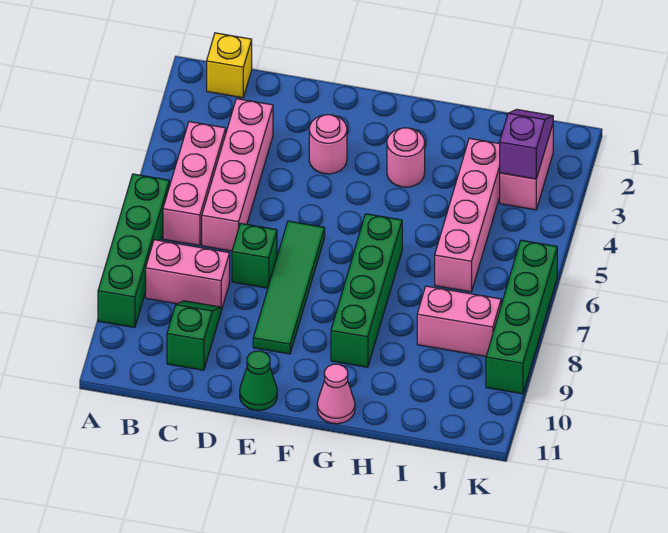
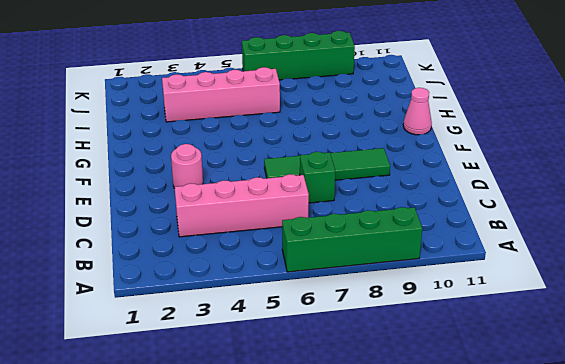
none -> yellow brick B1 level 1
none -> pink brick B4:B6 level 1
none -> pink brick B8:C8 level 1

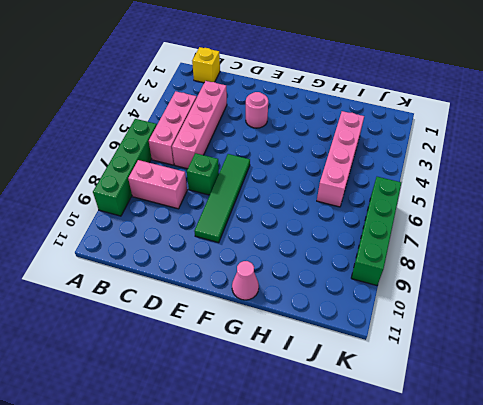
none -> green slope C9:C10 level 1 top 10
none -> green cone E11 level 1
none -> pink round brick G3 level 1

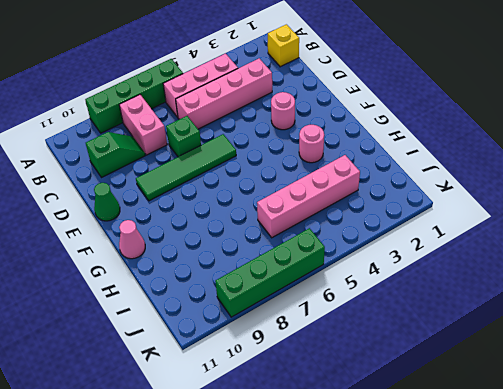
none -> green brick G6:G9 level 1
none -> pink brick I8:J8 level 1
none -> pink brick J2:J3 level 1

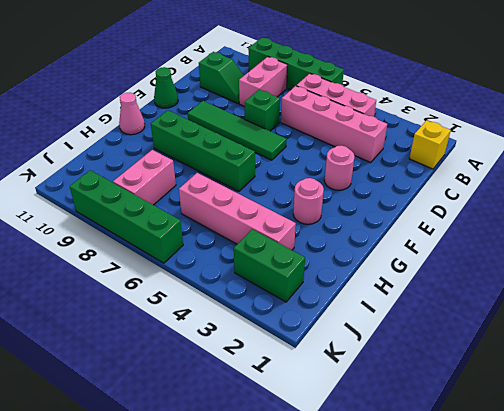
green brick J2:J3 level 1 -> pink brick J2:J3 level 1
none -> purple slope J2:J3 level 2 top 3

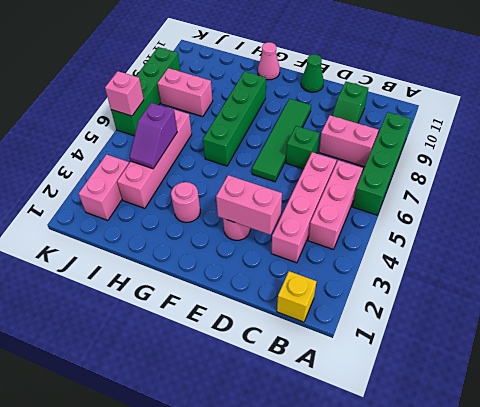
pink brick D3:E3 level 2 -> none
purple slope I4:I5 level 2 top 5 -> purple slope J2:J3 level 2 top 3
pink brick K6 level 2 -> none

